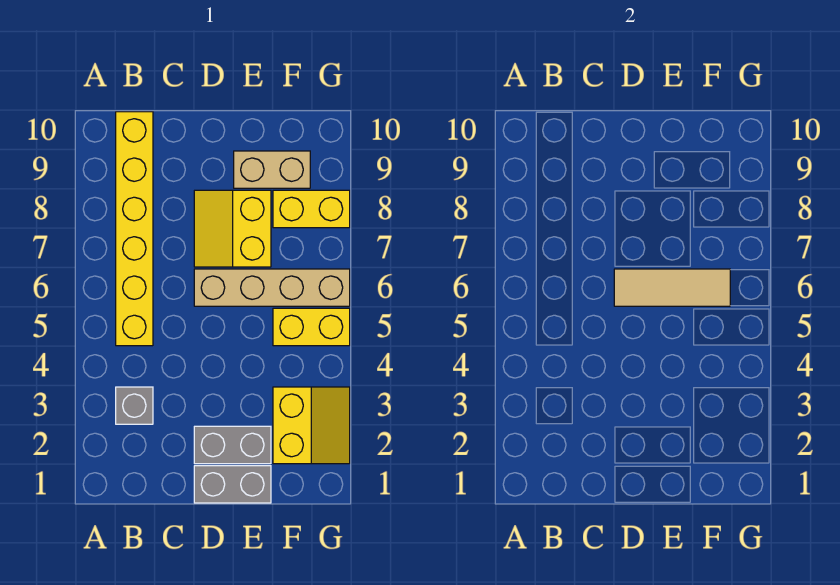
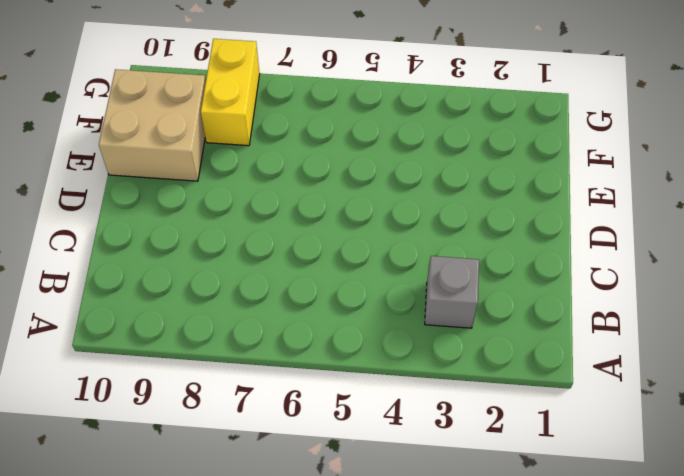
tan brick E9:F10 level 1 -> tan brick E9:F9 level 1
none -> yellow brick B5:B10 level 1
none -> grey brick D1:E1 level 1

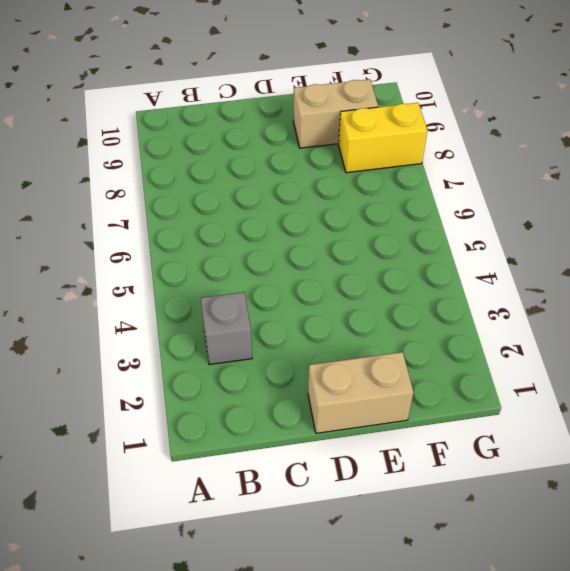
tan brick D1:E1 level 1 -> grey brick D1:E1 level 1
none -> yellow brick B5:B10 level 1
none -> grey brick D2:E2 level 1

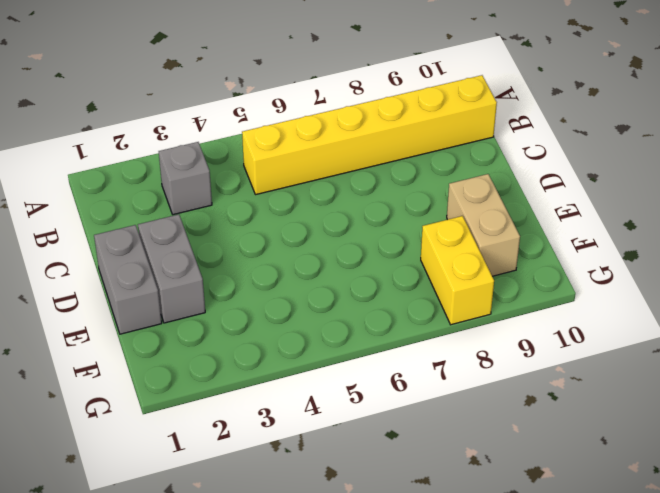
none -> tan brick D6:G6 level 1
none -> yellow slope D7:E8 level 1 top E

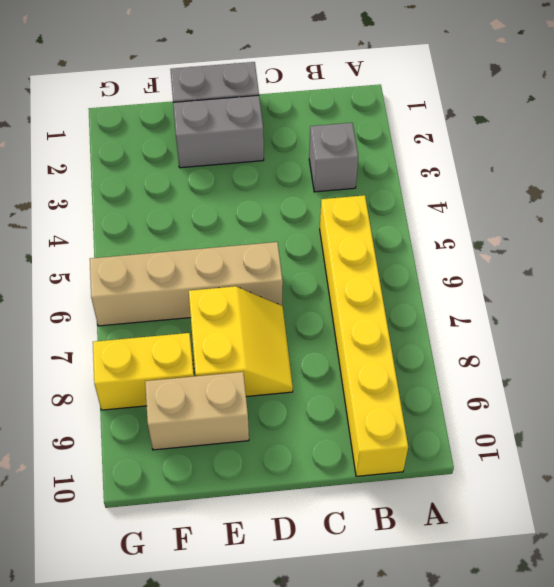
none -> yellow slope F2:G3 level 1 top F
none -> yellow brick F5:G5 level 1

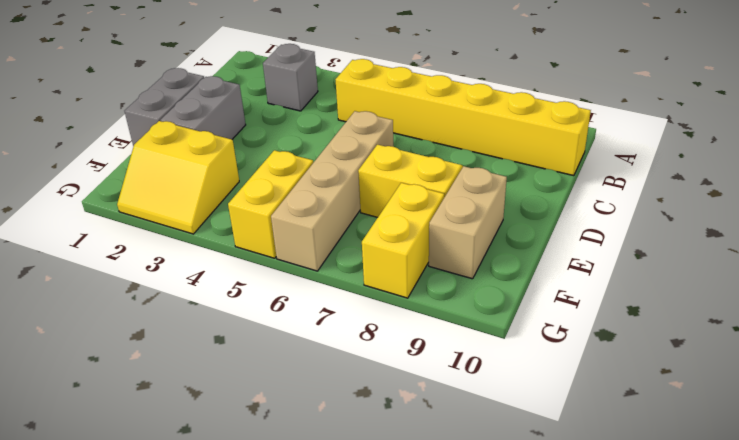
none -> tan tile D6:F6 level 2

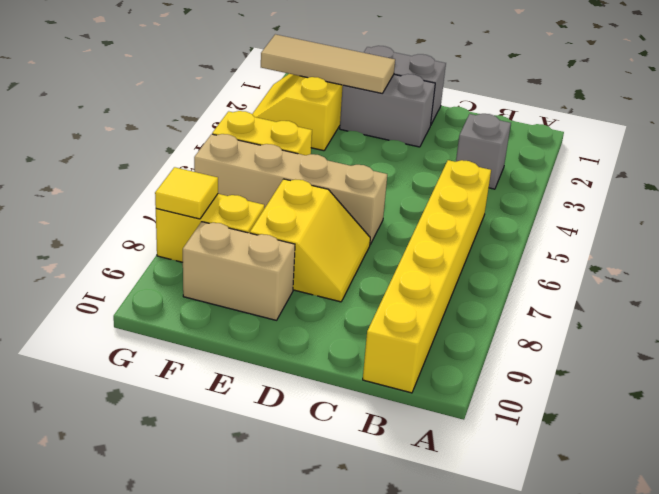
tan tile E2:G2 level 2 -> tan tile D6:F6 level 2
yellow tile G8 level 2 -> none

